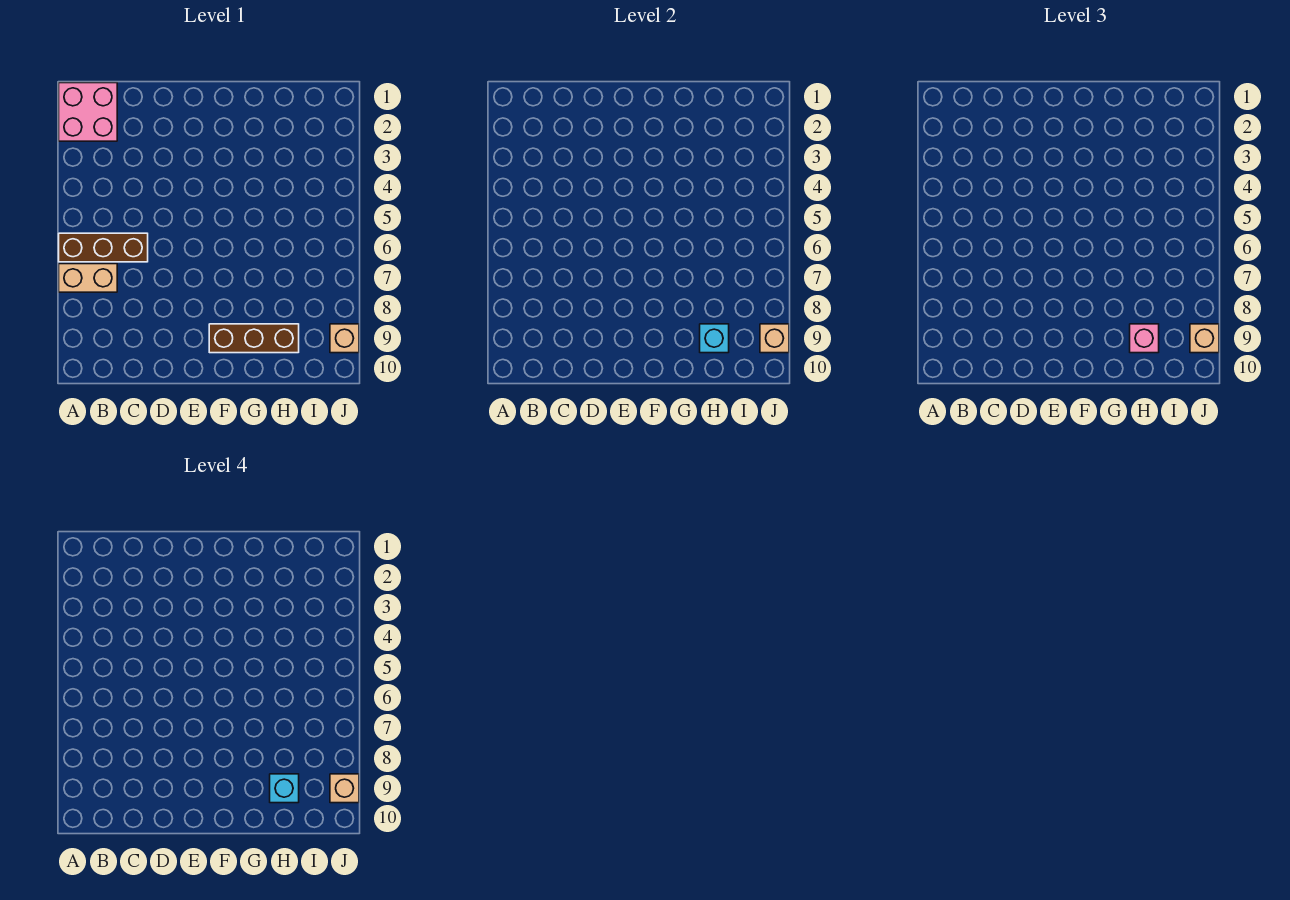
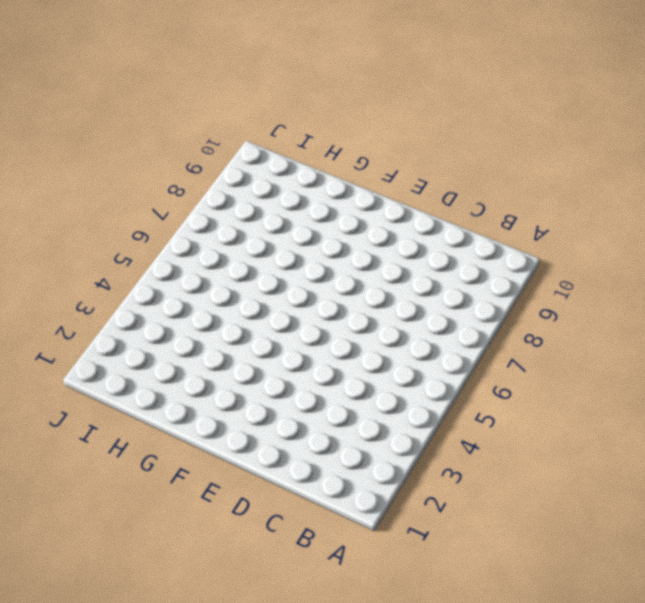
none -> pink brick A1:B2 level 1
none -> brown brick A6:C6 level 1

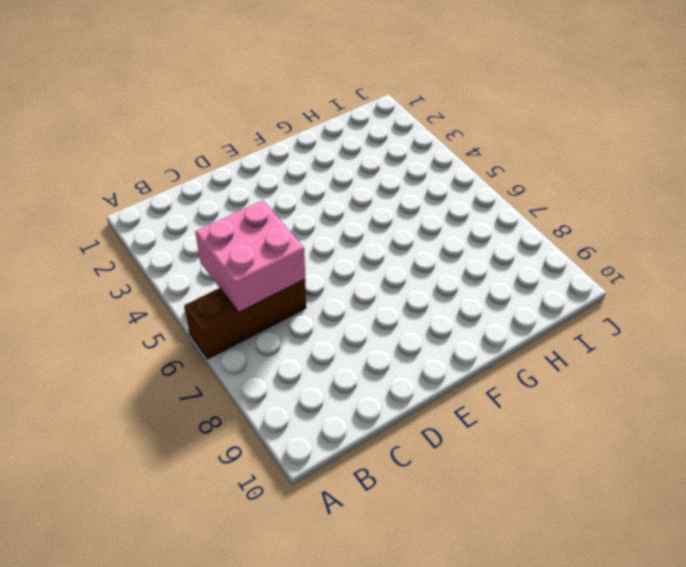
pink brick B5:C6 level 2 -> pink brick A1:B2 level 1
none -> tan brick A7:B7 level 1
none -> brown brick F9:H9 level 1

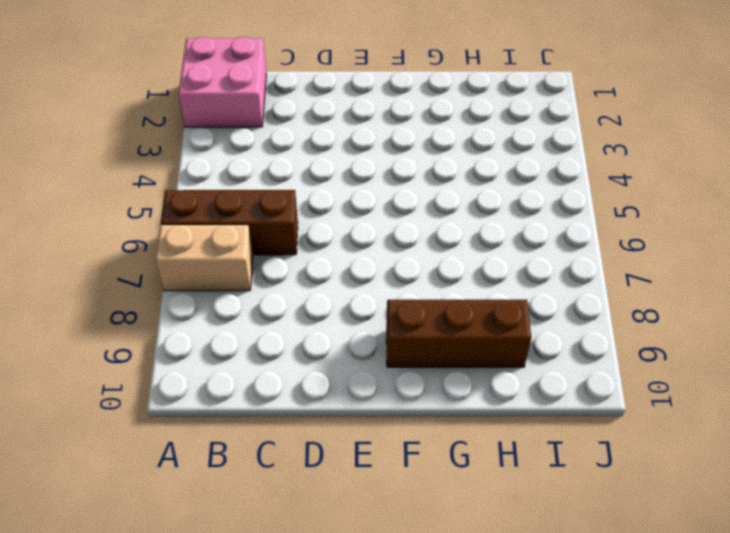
none -> tan brick J9 level 1
none -> cyan brick H9 level 2

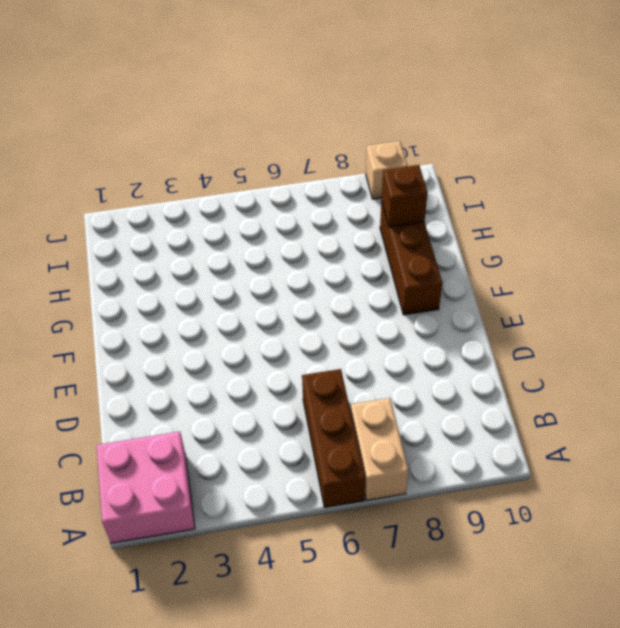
brown brick H9 level 2 -> cyan brick H9 level 2
none -> tan brick J9 level 2
none -> pink brick H9 level 3

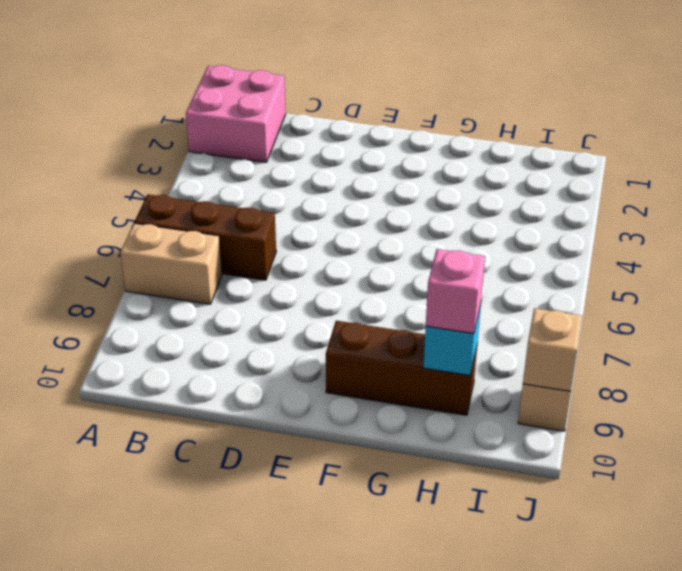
none -> tan brick J9 level 3
none -> cyan brick H9 level 4

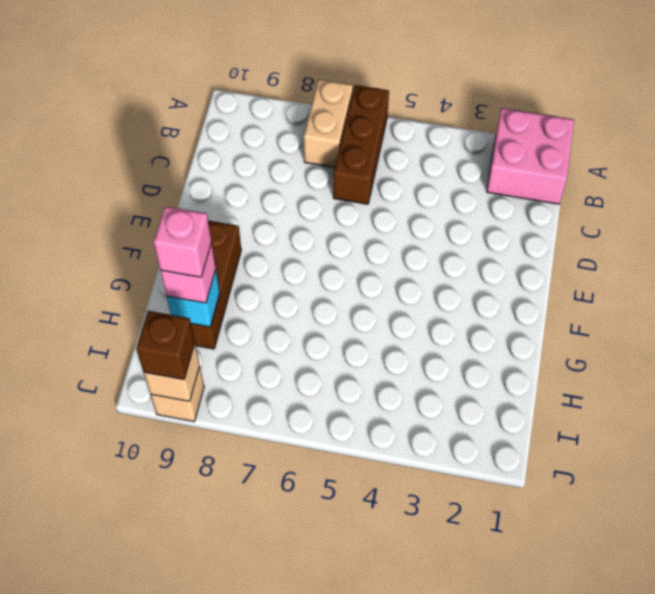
pink brick H9 level 4 -> cyan brick H9 level 4
brown brick J9 level 3 -> tan brick J9 level 3
none -> tan brick J9 level 4

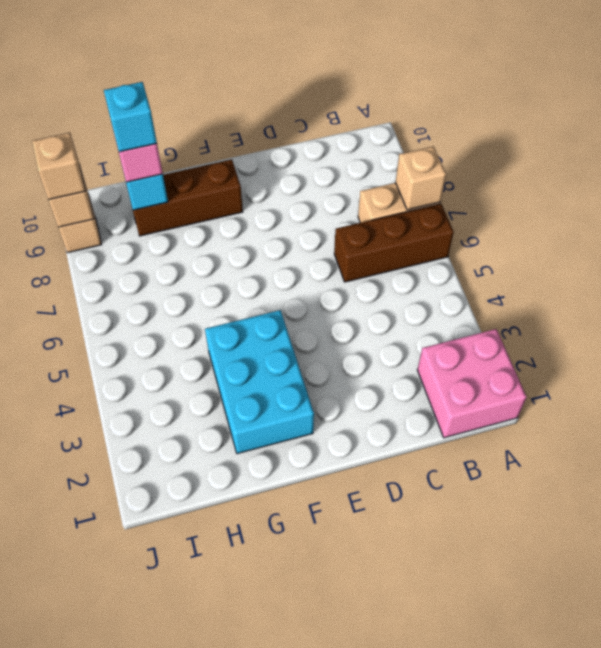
tan brick A7 level 2 -> tan brick J9 level 4
cyan brick F2:G4 level 1 -> none

